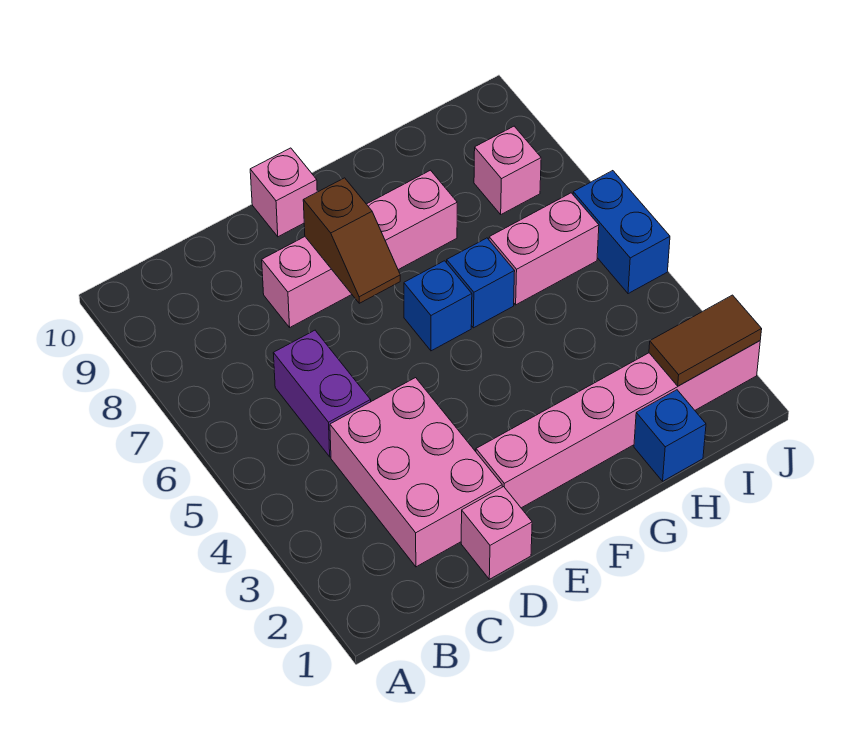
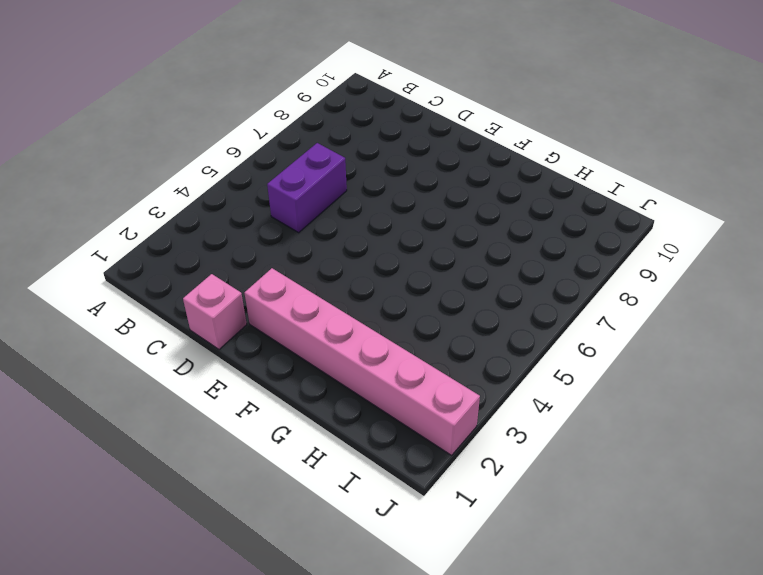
none -> pink brick C2:D4 level 1
none -> pink brick D8:G8 level 1
none -> pink brick E10 level 1

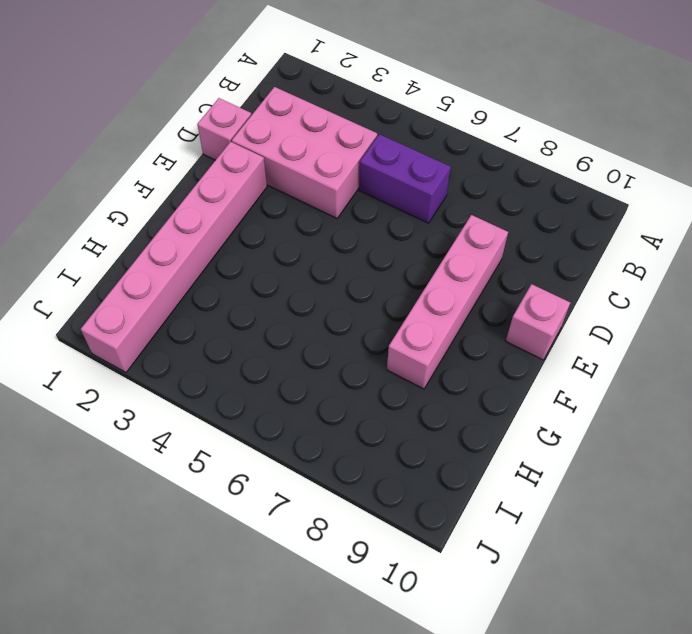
none -> blue brick F6 level 1
none -> blue brick G6 level 1
none -> blue brick H1 level 1

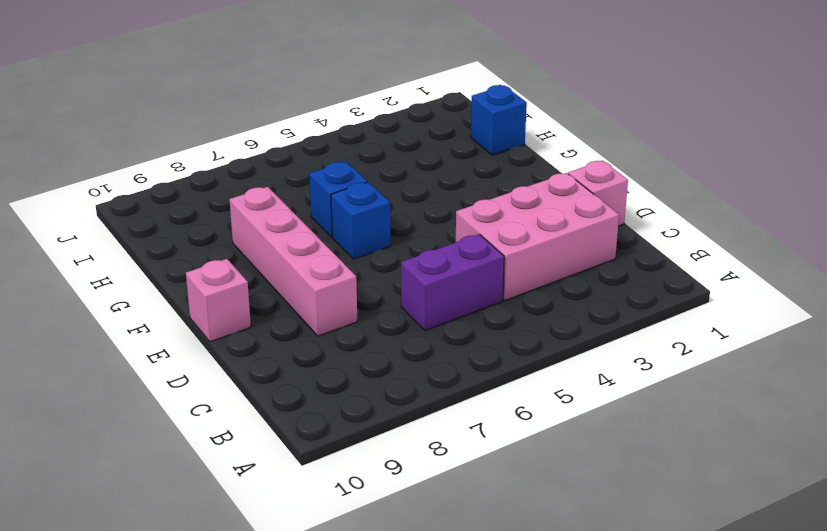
none -> pink brick E2:J2 level 1
none -> pink brick H6:I6 level 1
none -> pink brick I8 level 1

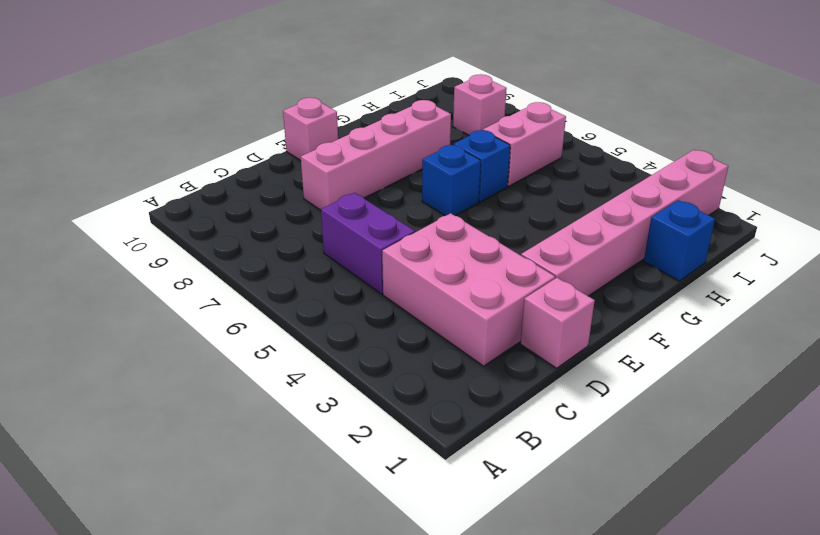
none -> blue brick J5:J6 level 1
none -> brown slope E7:E8 level 2 top 8
none -> brown tile I2:J2 level 2

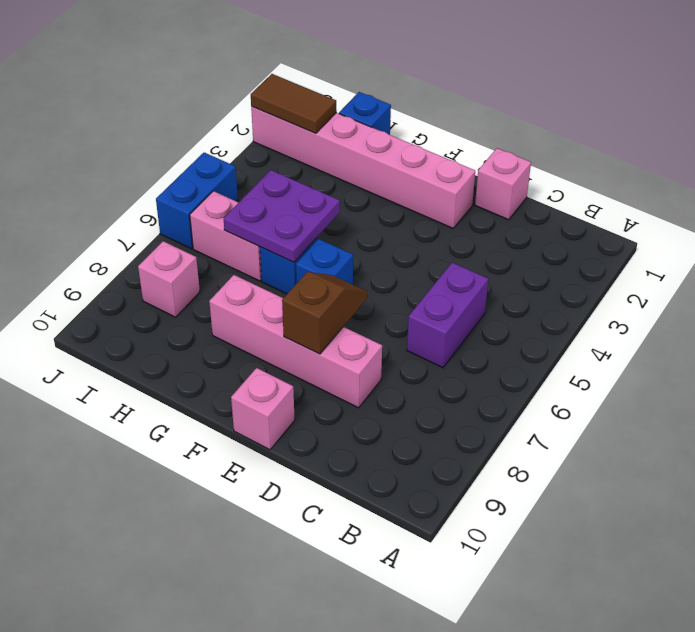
purple plate G5:H6 level 2 -> none
none -> pink brick C2:D4 level 1

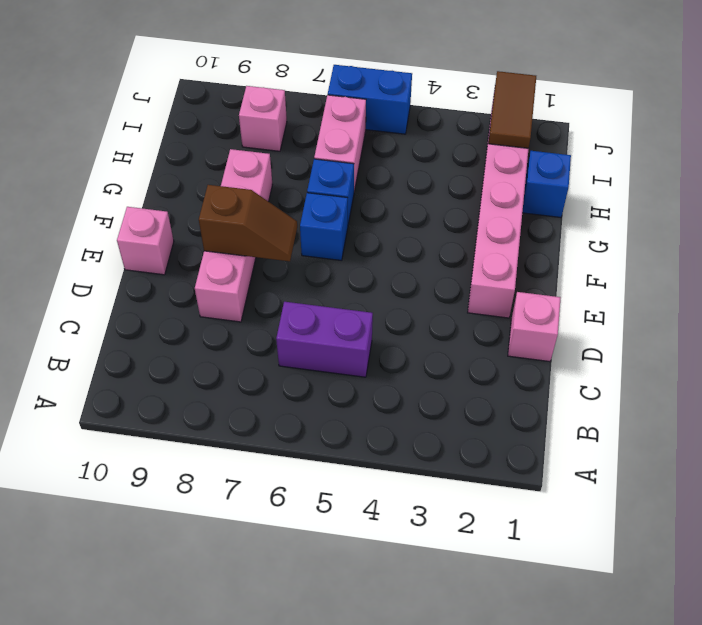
none -> pink brick C2:D4 level 1

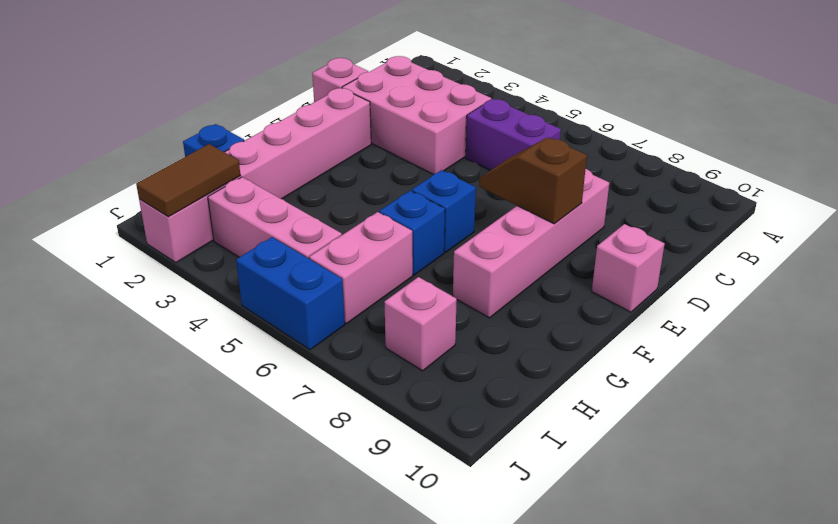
pink brick I3:I5 level 1 -> none

